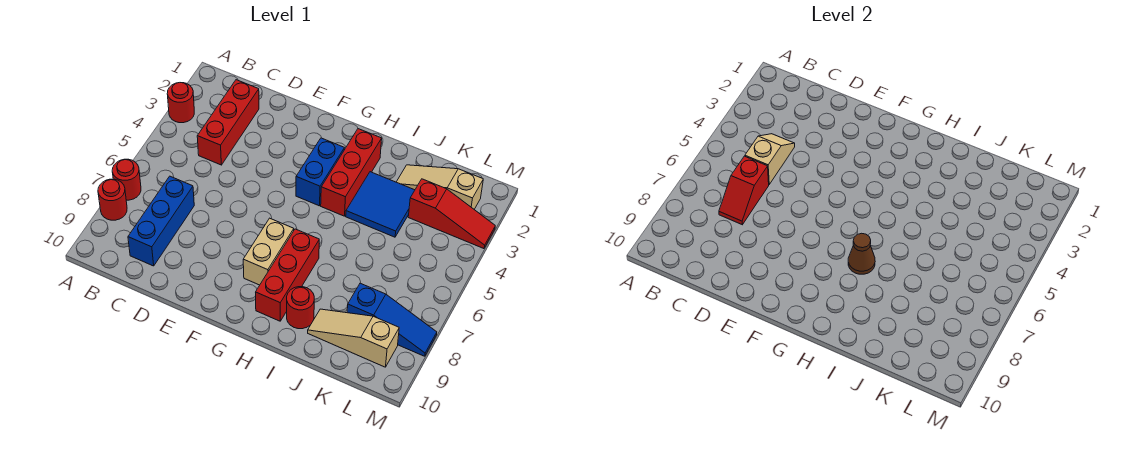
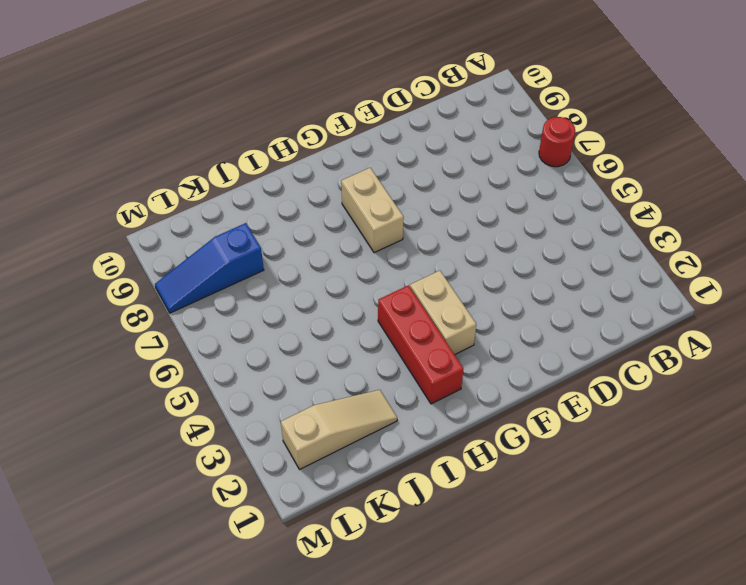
tan brick G3:G4 level 1 -> blue brick G3:G4 level 1
none -> red round brick A3 level 1
none -> red round brick A8 level 1
none -> red brick C2:C4 level 1

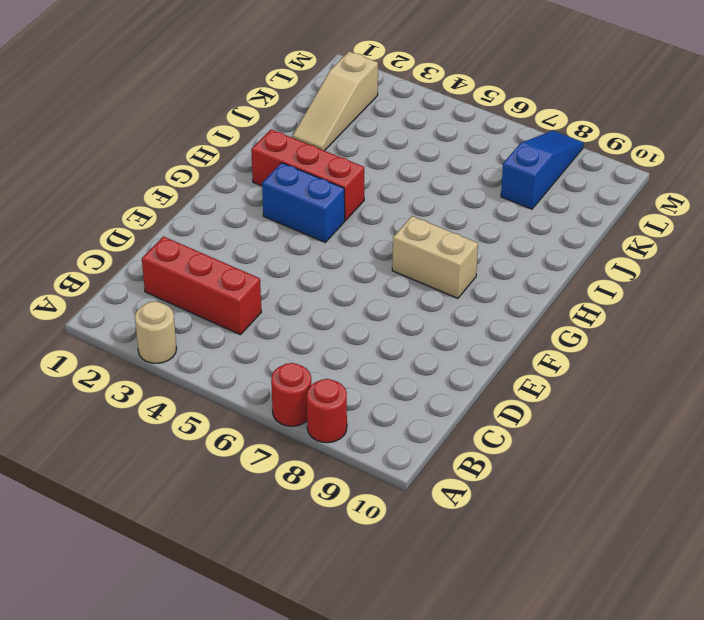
tan round brick A3 level 1 -> red round brick A3 level 1
none -> blue brick C7:C9 level 1
none -> red brick H7:H9 level 1
none -> blue tile I3:J4 level 1

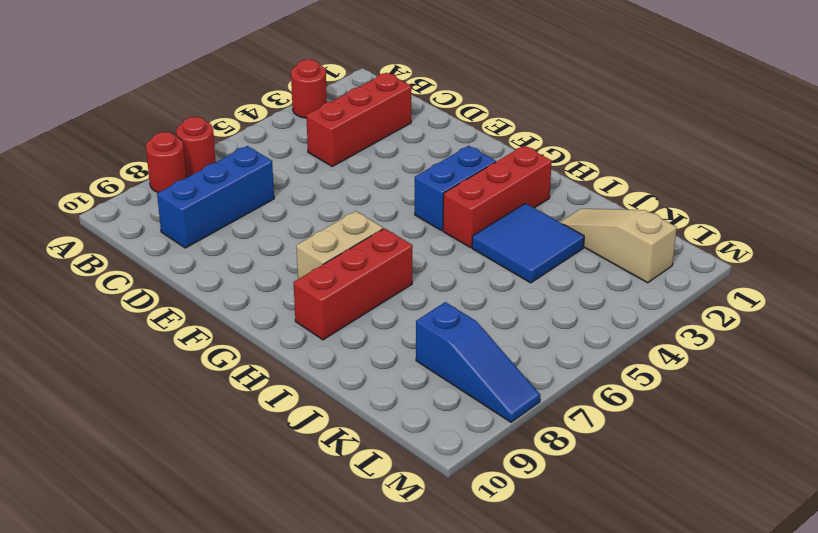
none -> red round brick I9 level 1
none -> tan slope J9:L9 level 1 top L
none -> red slope K3:M3 level 1 top K

